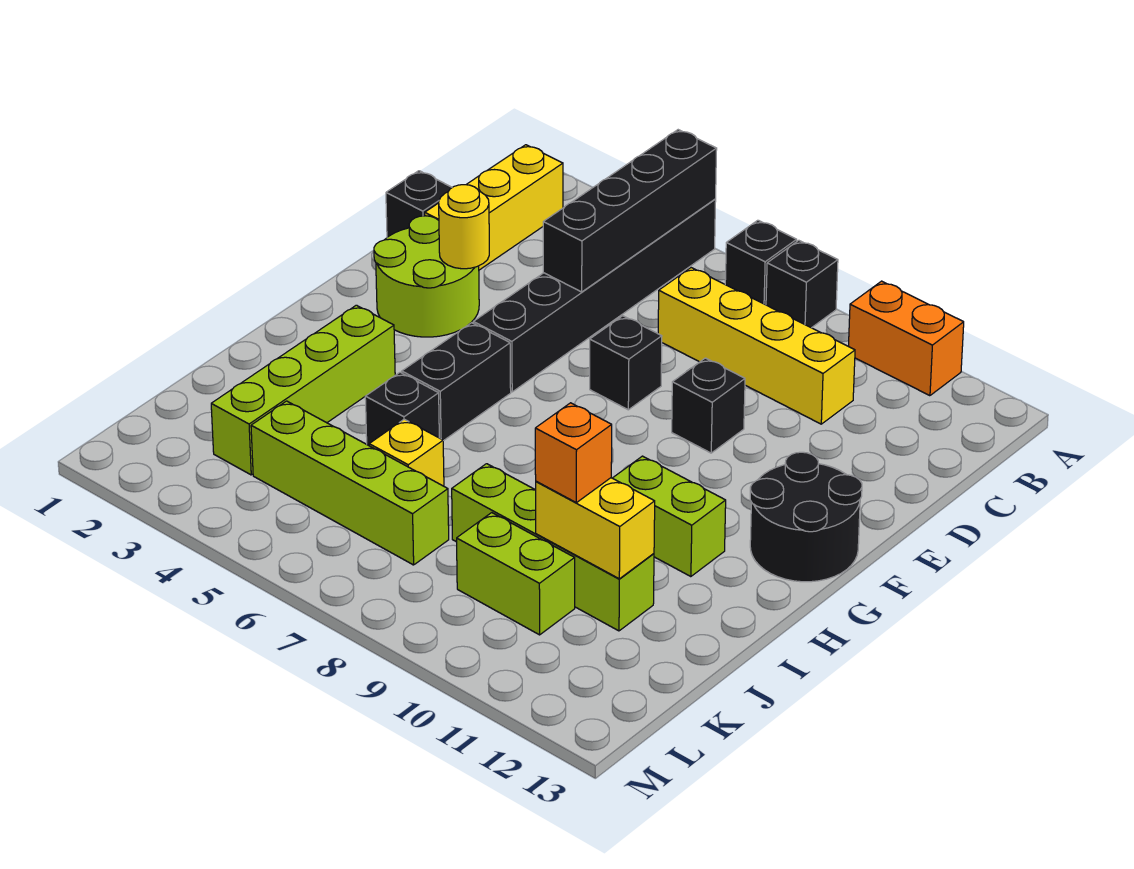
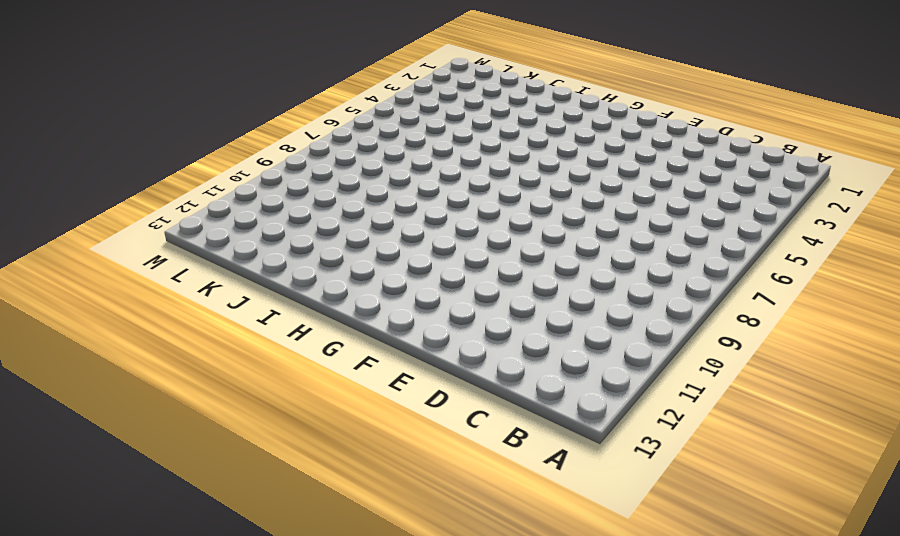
none -> black brick A5:F5 level 1
none -> black brick A7 level 1
none -> black brick A8 level 1

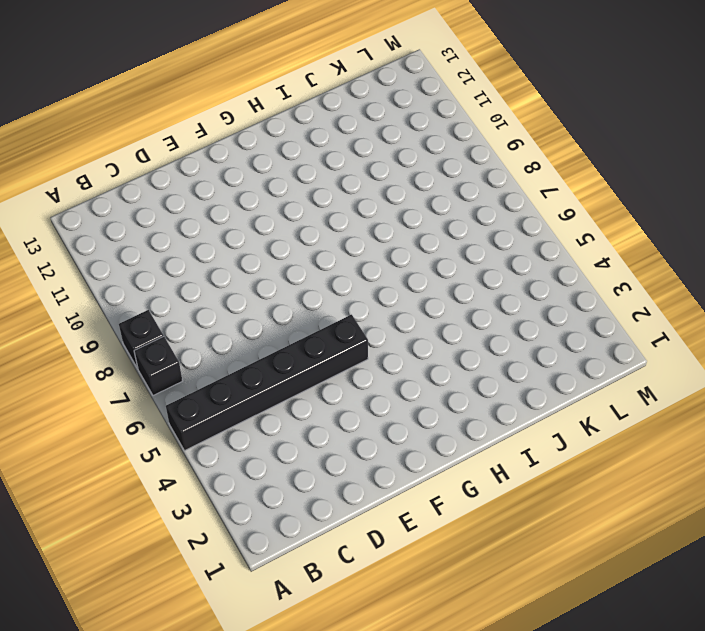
none -> orange brick A10:A11 level 1
none -> yellow brick B2:D2 level 1
none -> yellow brick C7:C10 level 1

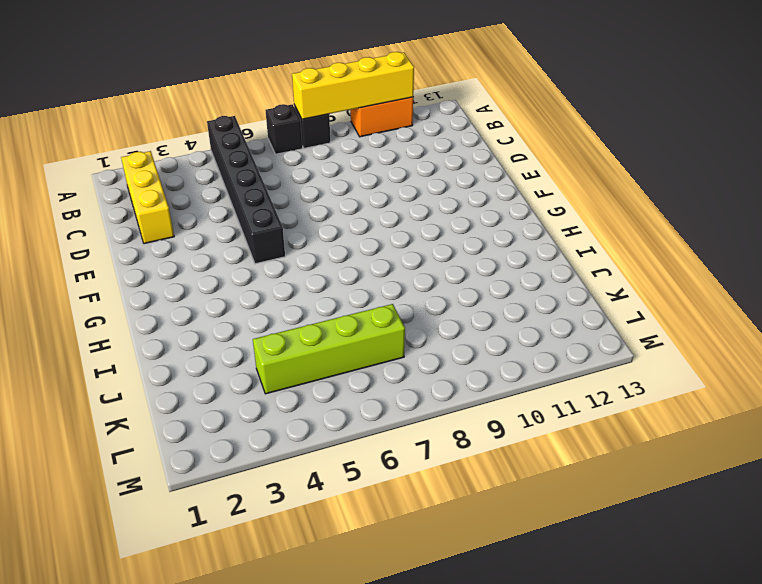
yellow brick A8:A11 level 2 -> yellow brick C7:C10 level 1
none -> black brick D1 level 1
none -> lime round brick E2:F3 level 1
none -> black brick E7 level 1

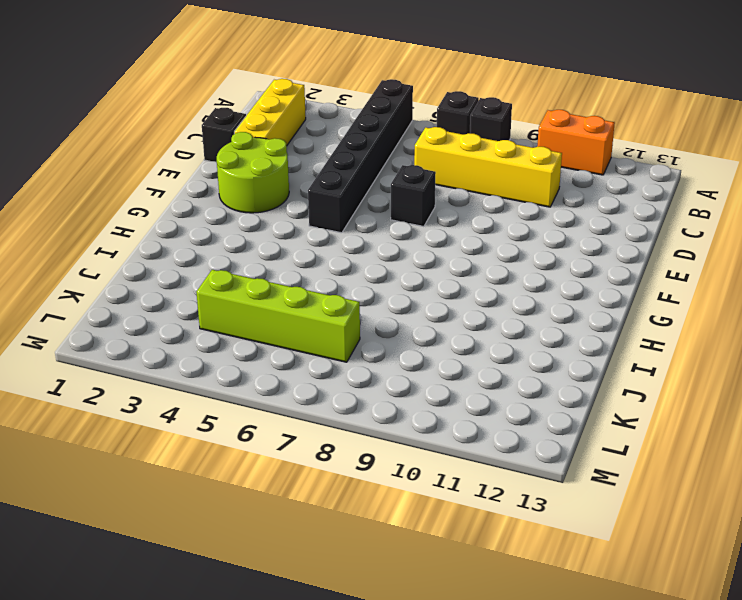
none -> black brick E9 level 1
none -> black round brick F12:G13 level 1
none -> black brick G5:H5 level 1

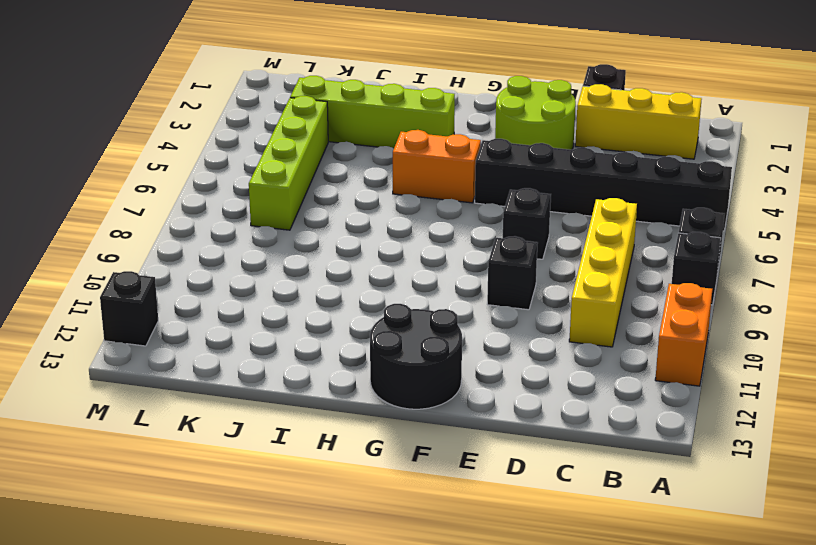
orange brick G5:H5 level 1 -> black brick G5:H5 level 1
black brick M12 level 1 -> black brick I5 level 1
none -> lime brick H10:H11 level 1
none -> yellow brick J6 level 1
none -> lime brick J8:J11 level 1

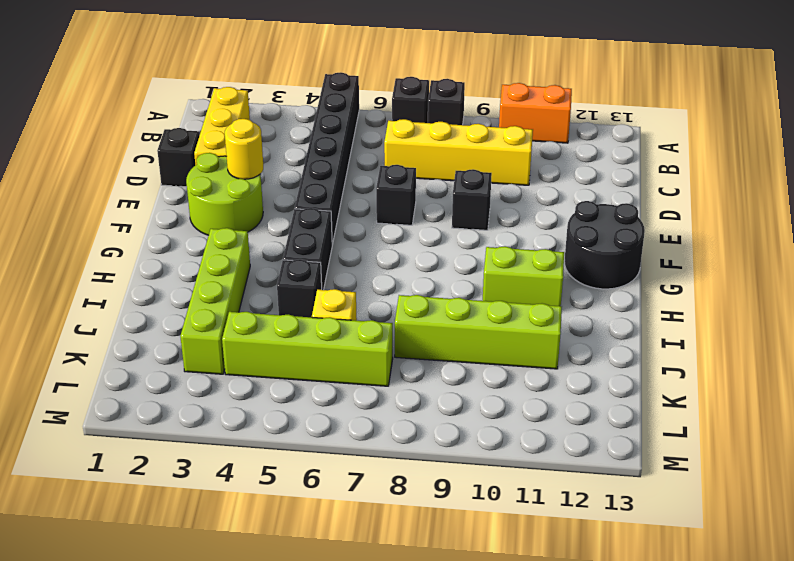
none -> lime brick K9:K10 level 1
none -> black brick A5:D5 level 2
none -> yellow brick J10:J11 level 2

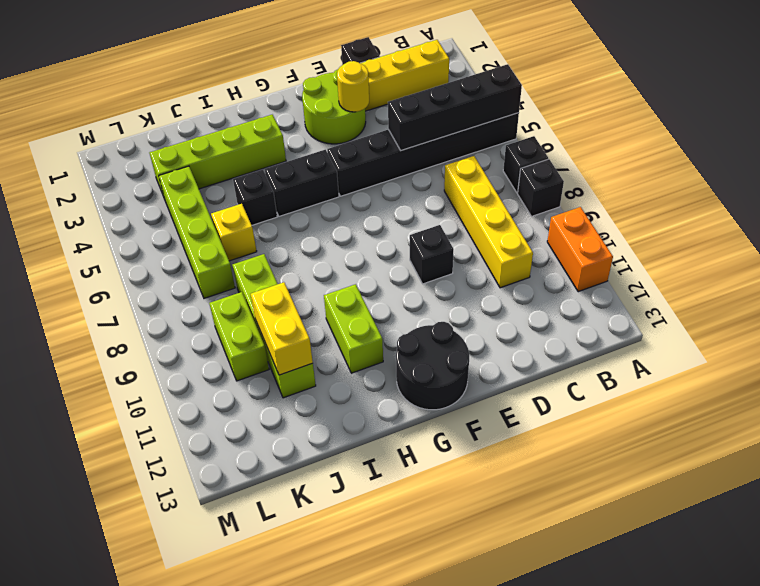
none -> black brick E7 level 1
none -> orange brick J10 level 3

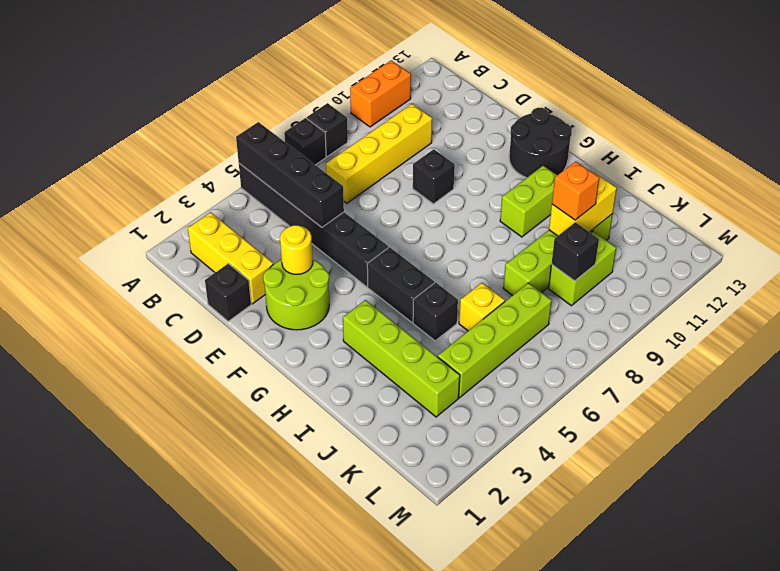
black brick K9 level 2 -> black brick E7 level 1

